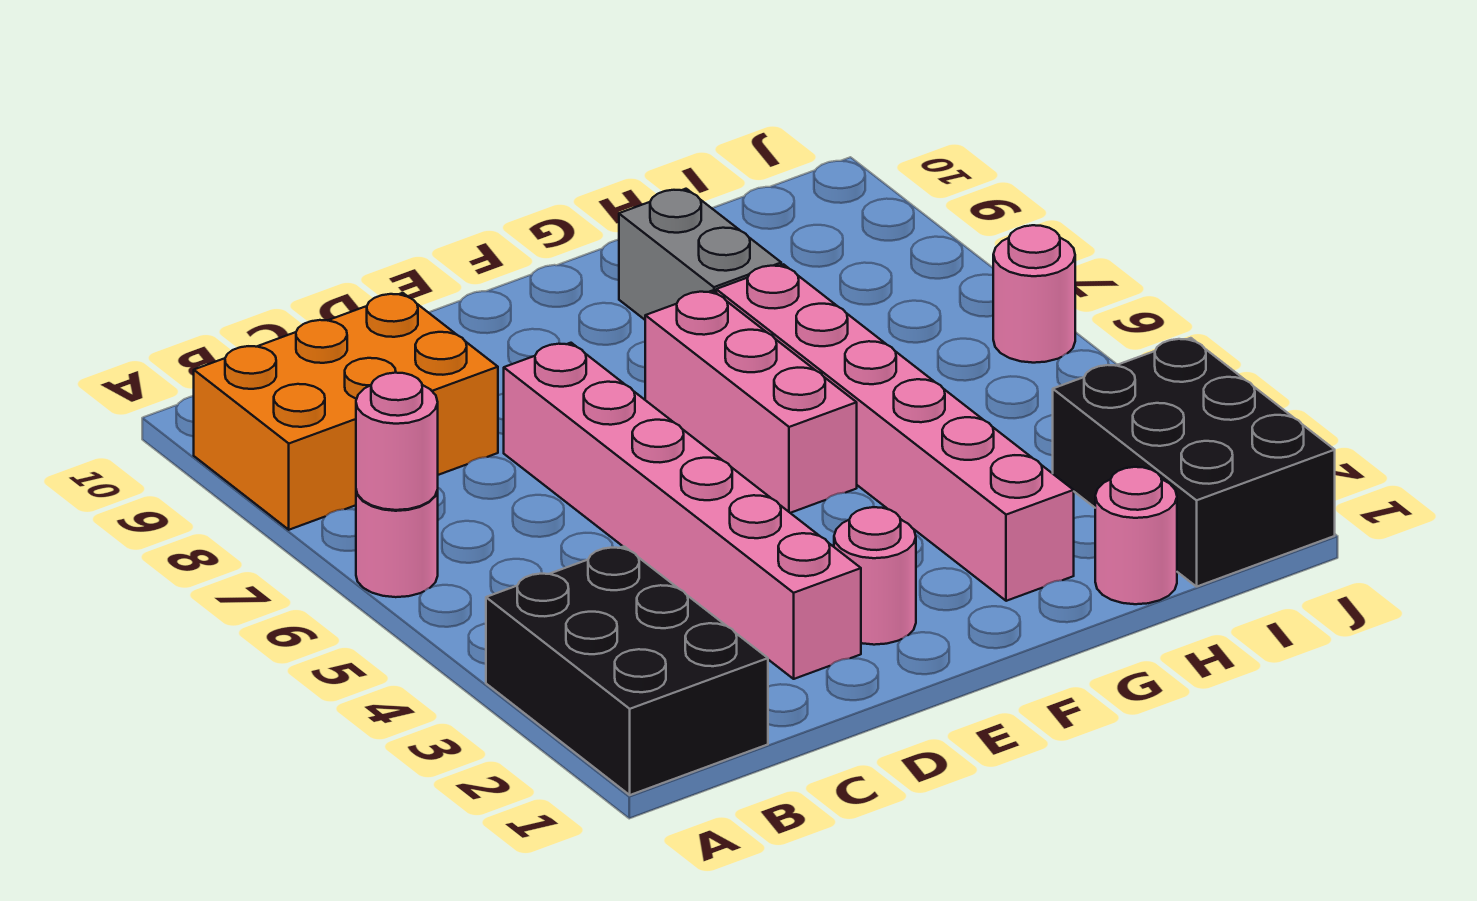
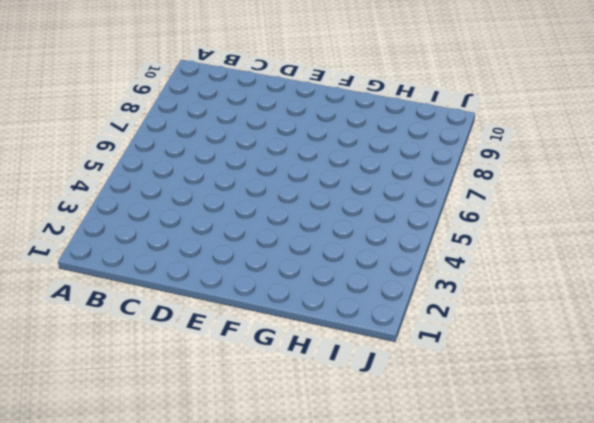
none -> black brick A1:B3 level 1
none -> pink round brick A6 level 1
none -> orange brick A8:C9 level 1

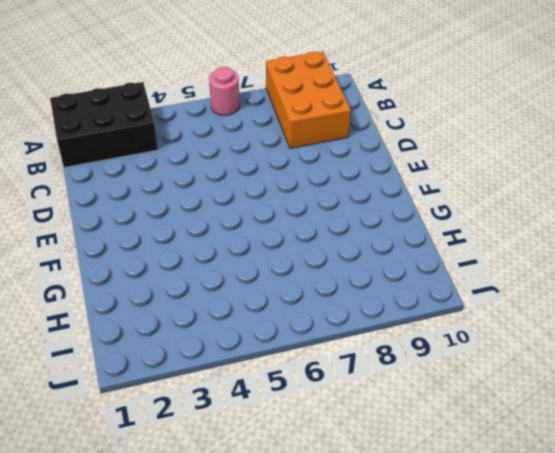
none -> pink brick D2:D7 level 1
none -> pink round brick E2 level 1
none -> pink brick F5:F7 level 1

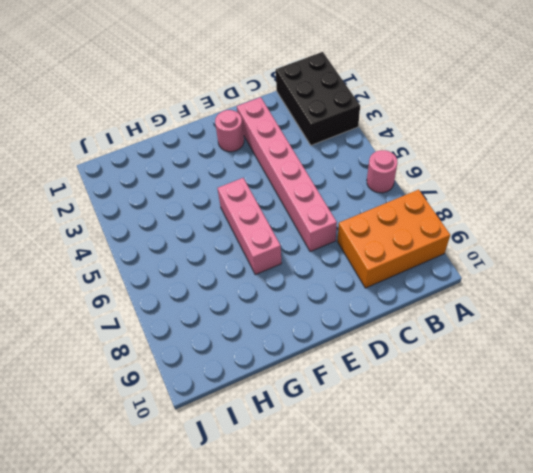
none -> pink brick G2:G7 level 1
none -> grey brick G8:G9 level 1
none -> pink round brick H1 level 1

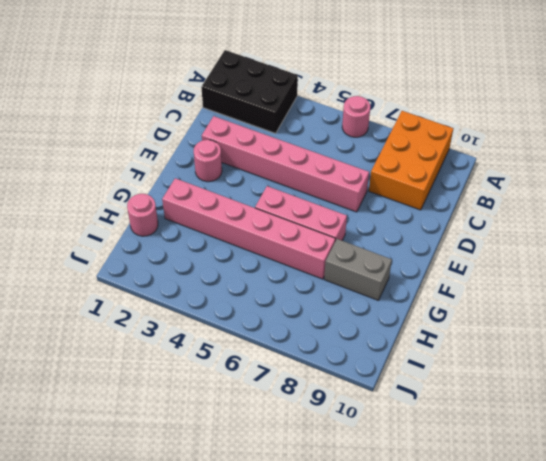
none -> black brick I1:J3 level 1
none -> pink round brick J6 level 1
none -> pink round brick A6 level 2

